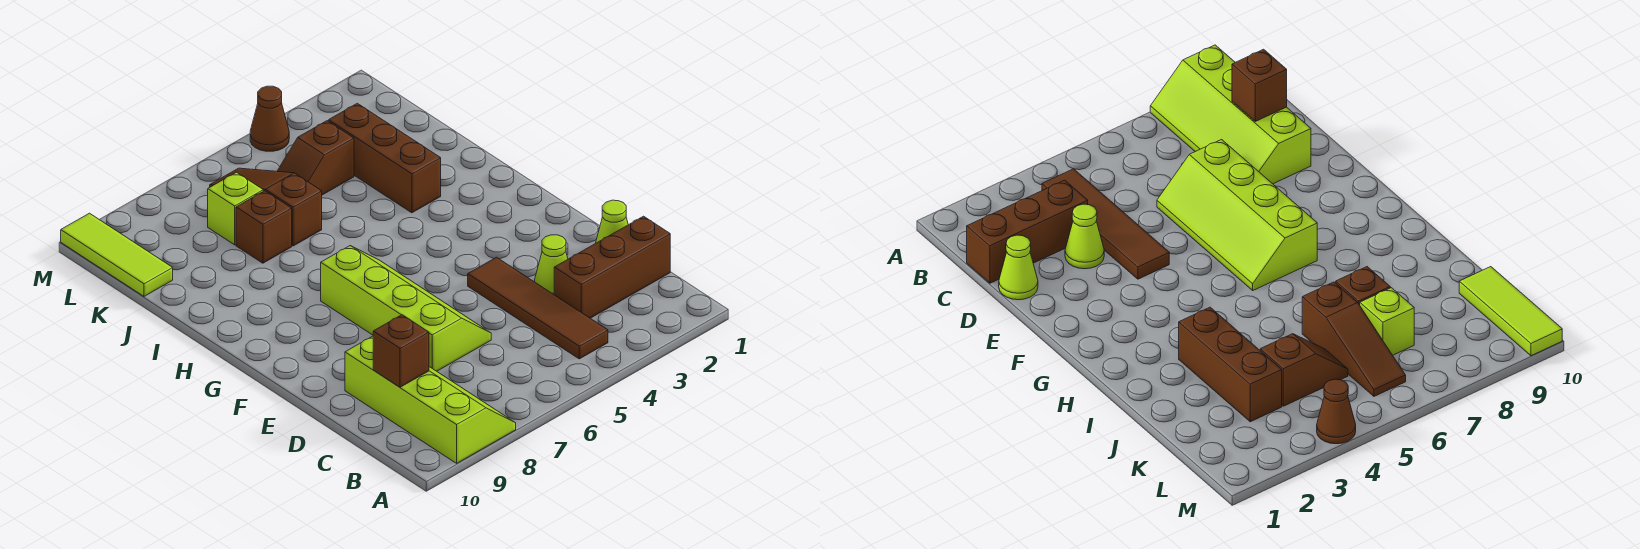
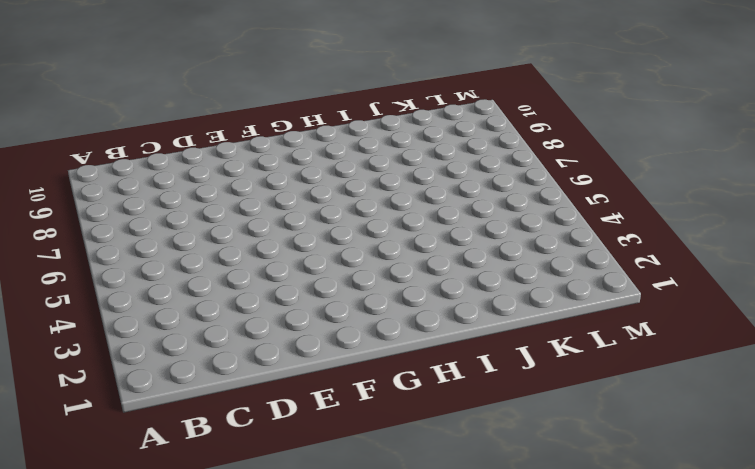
none -> lime slope A8:D9 level 1 top 9
none -> brown tile B4:E4 level 1
none -> brown brick C1:C3 level 1

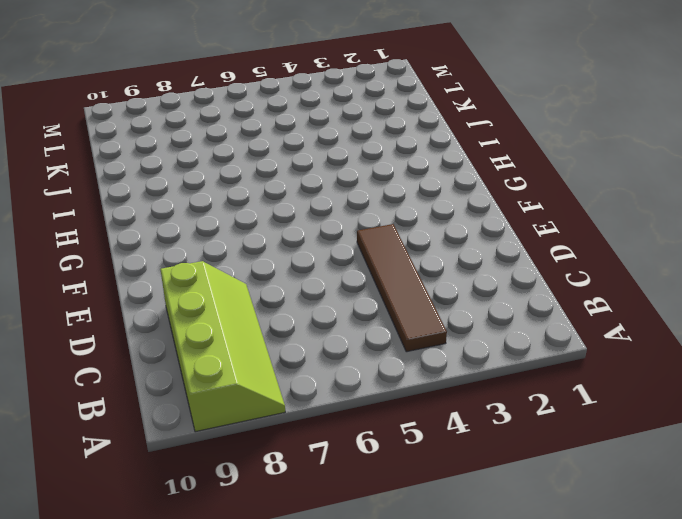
none -> brown brick C1:C3 level 1
none -> lime cone D1 level 1
none -> lime cone D3 level 1

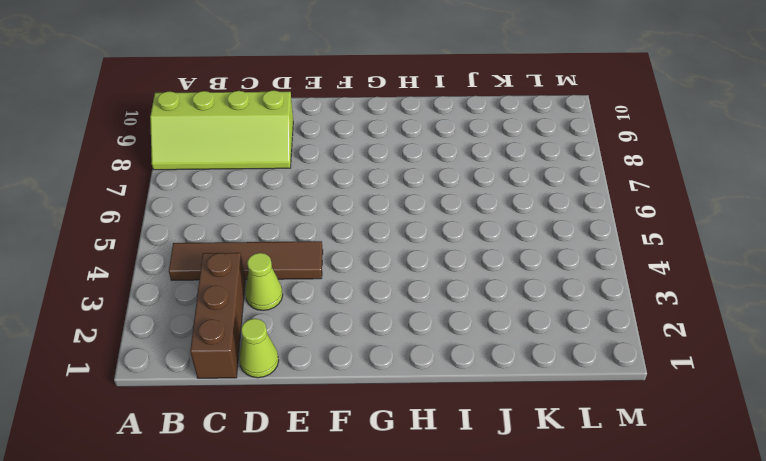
none -> lime slope D6:G7 level 1 top 7
none -> brown brick I3:K3 level 1
none -> brown slope J6:L6 level 1 top J

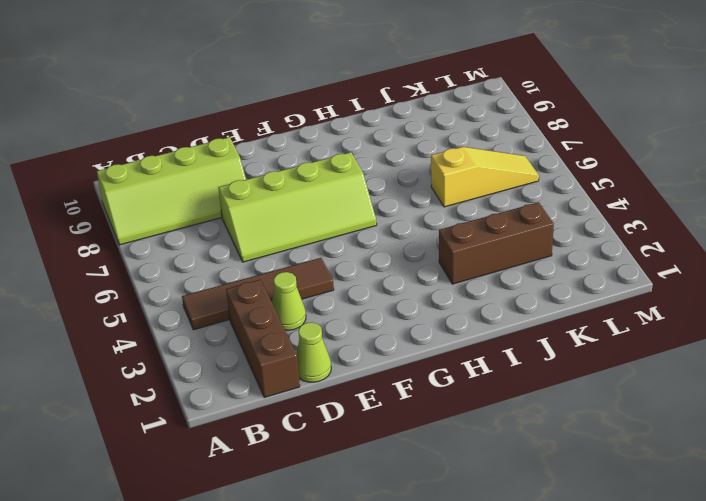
yellow slope J6:L6 level 1 top J -> brown slope J6:L6 level 1 top J
none -> brown brick J7 level 1
none -> brown slope K4:K5 level 1 top 4
none -> lime brick K7 level 1

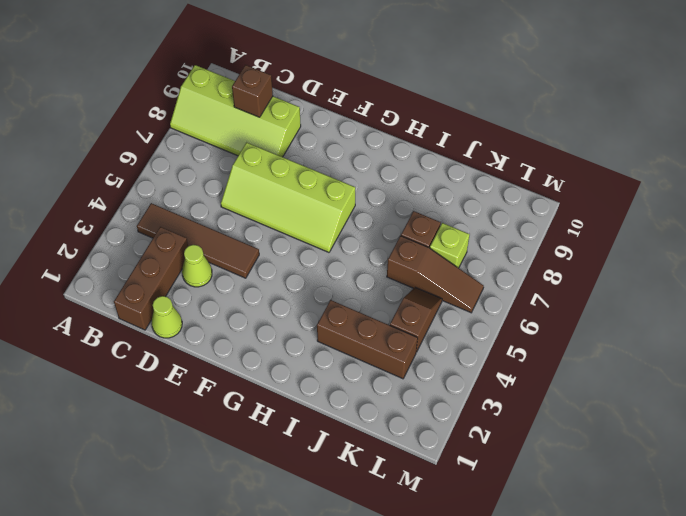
none -> lime tile K10:M10 level 1
none -> brown cone M4 level 1

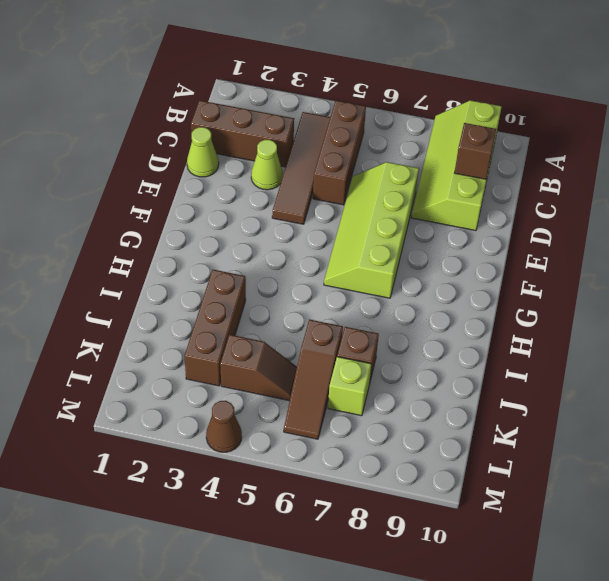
brown brick B5:D5 level 1 -> none
none -> lime tile K10:M10 level 1

